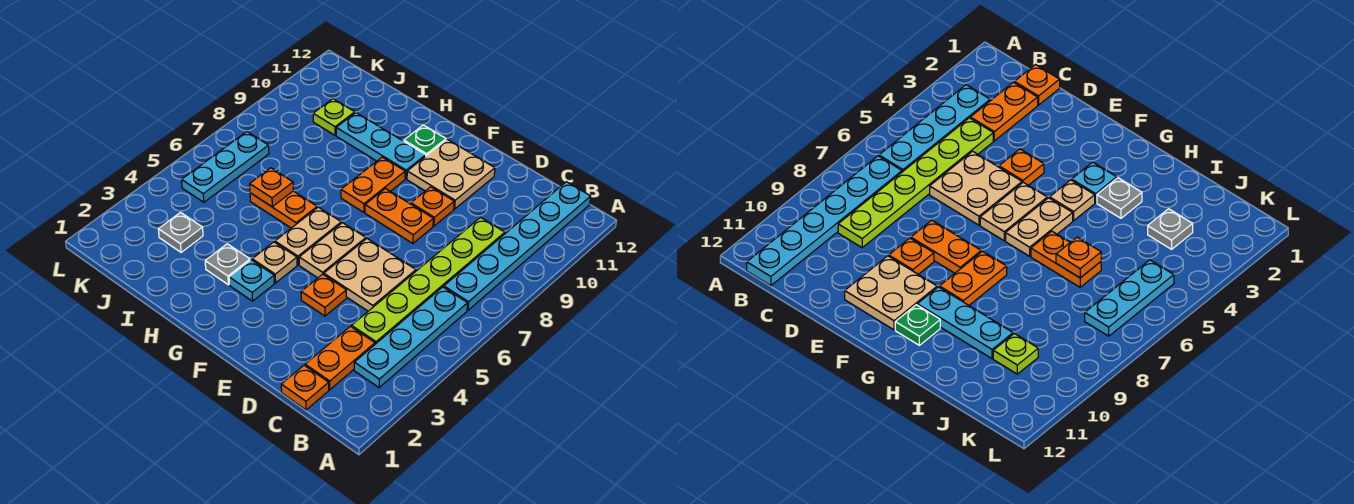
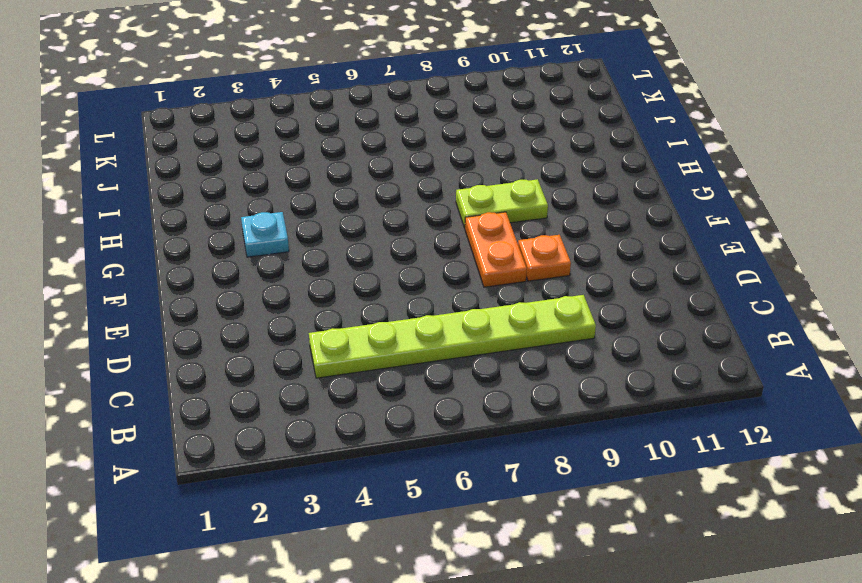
lime plate G8:G9 level 1 -> orange plate G8:G9 level 1
none -> cyan plate B3:B6 level 1
none -> cyan plate B7:B12 level 1
none -> orange plate C1 level 1

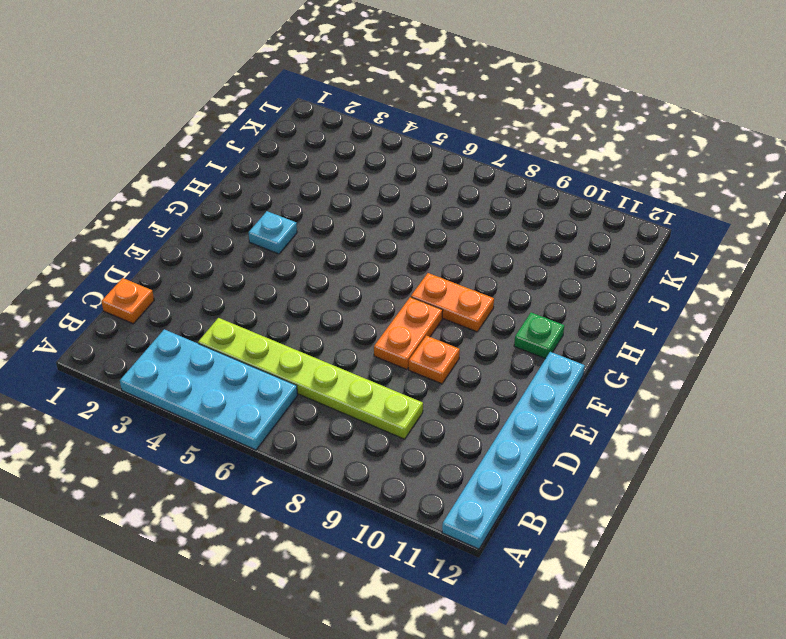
cyan plate A3:B6 level 1 -> cyan plate B3:B6 level 1
cyan plate A12:F12 level 1 -> cyan plate B7:B12 level 1
none -> orange plate C2:C3 level 1
none -> tan plate D5:E6 level 1
none -> orange plate E4 level 1

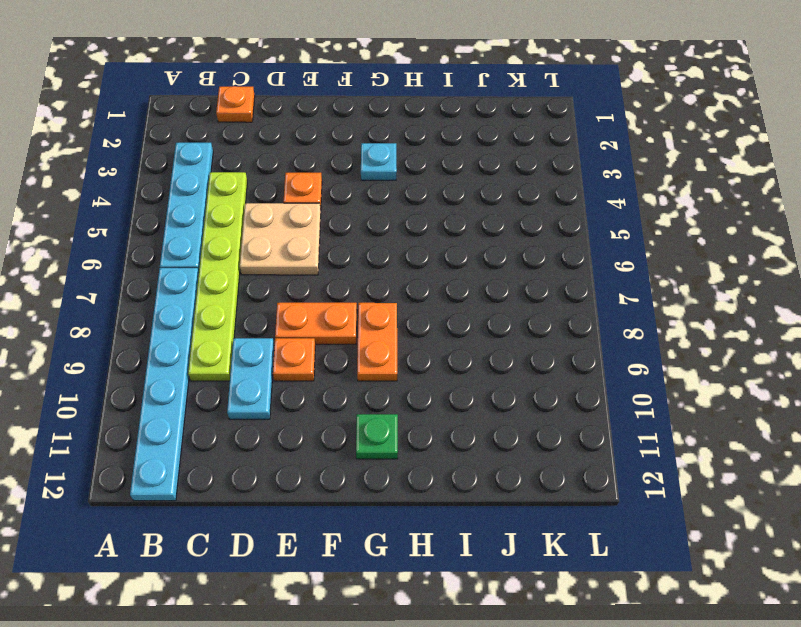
cyan plate D9:D10 level 1 -> none
none -> orange plate C2:C3 level 1
none -> tan plate E10:F11 level 1
none -> tan plate F5:F6 level 1

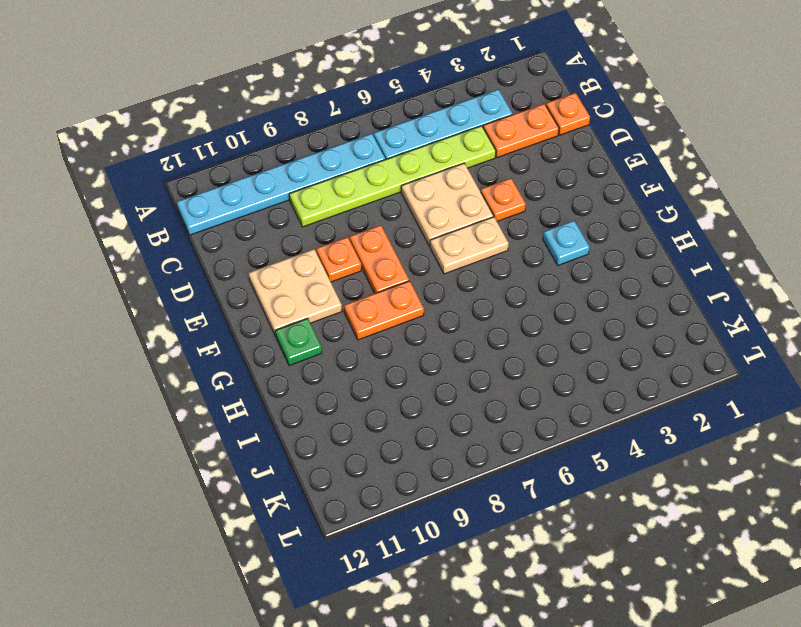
none -> tan plate G4 level 1
none -> tan plate G5:G6 level 1
none -> cyan plate G10:I10 level 1

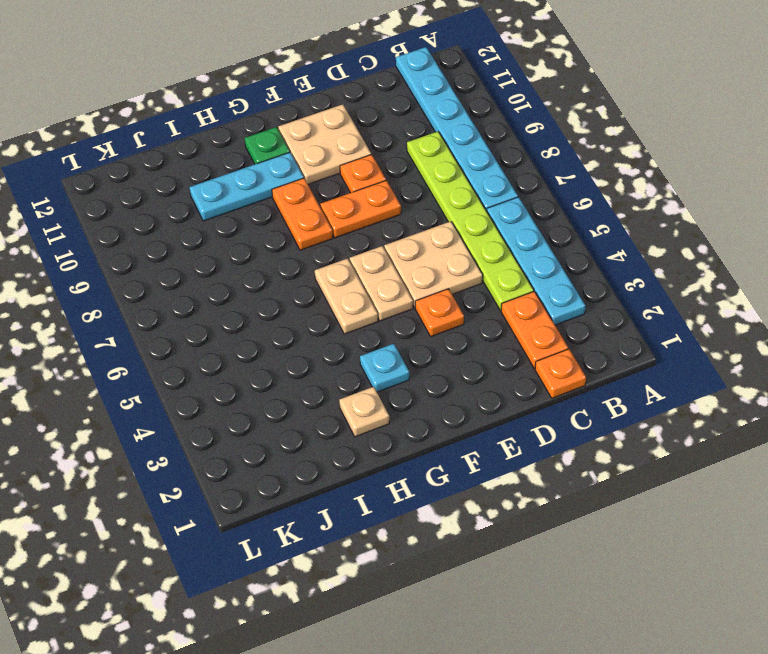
tan plate H2 level 1 -> tan plate G4 level 1
none -> grey plate H3 level 1
none -> orange plate H6:I6 level 1
none -> grey plate J3 level 1

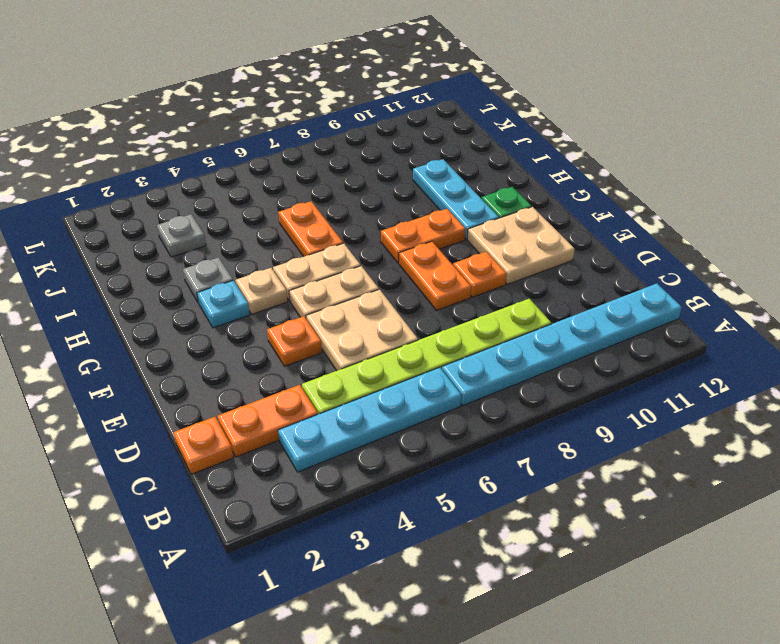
none -> lime plate J10 level 1
none -> cyan plate K5:K7 level 1
none -> orange plate I6 level 2

